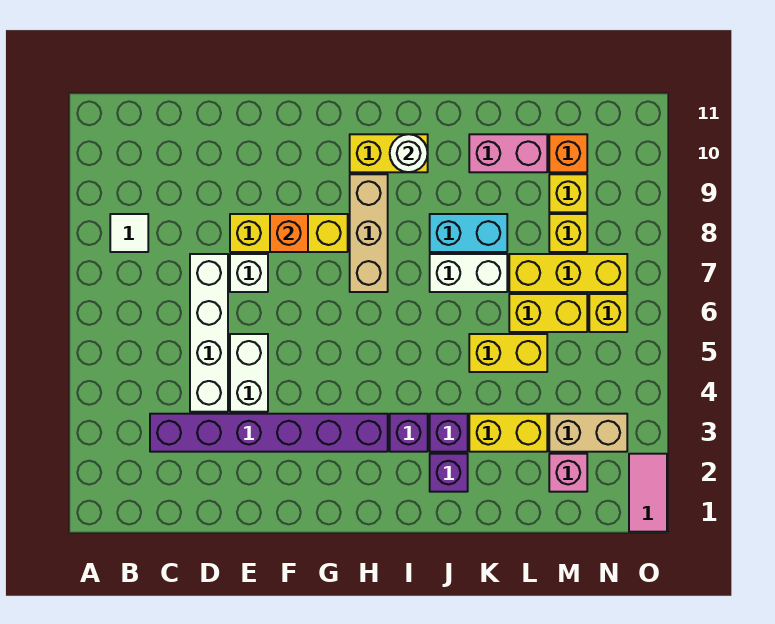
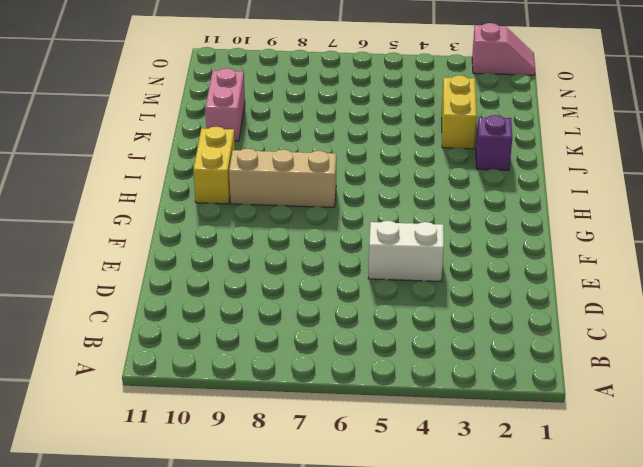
pink slope O1:O2 level 1 top 2 -> pink tile O1:O2 level 1
none -> white tile B8 level 1
none -> purple brick C3:H3 level 1
none -> white brick D4:D7 level 1

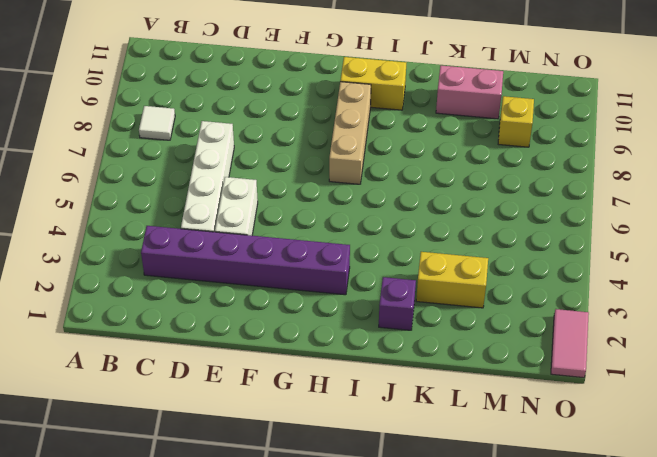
none -> white brick E7 level 1
none -> yellow brick E8:G8 level 1
none -> purple brick I3 level 1

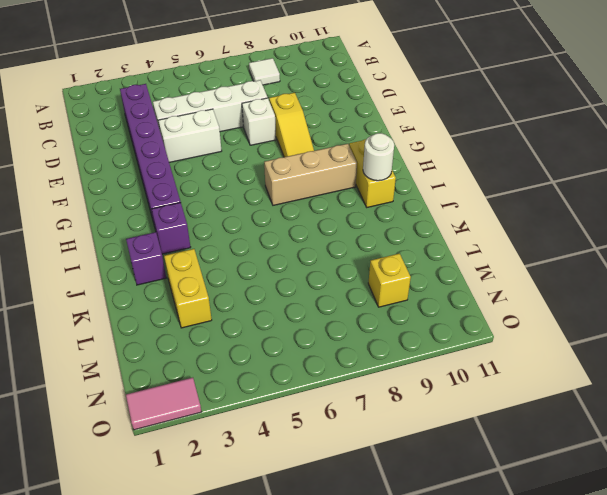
yellow slope E8:G8 level 1 top E -> yellow brick E8:G8 level 1
none -> purple brick J3 level 1
none -> white brick J7:K7 level 1
none -> cyan brick J8:K8 level 1

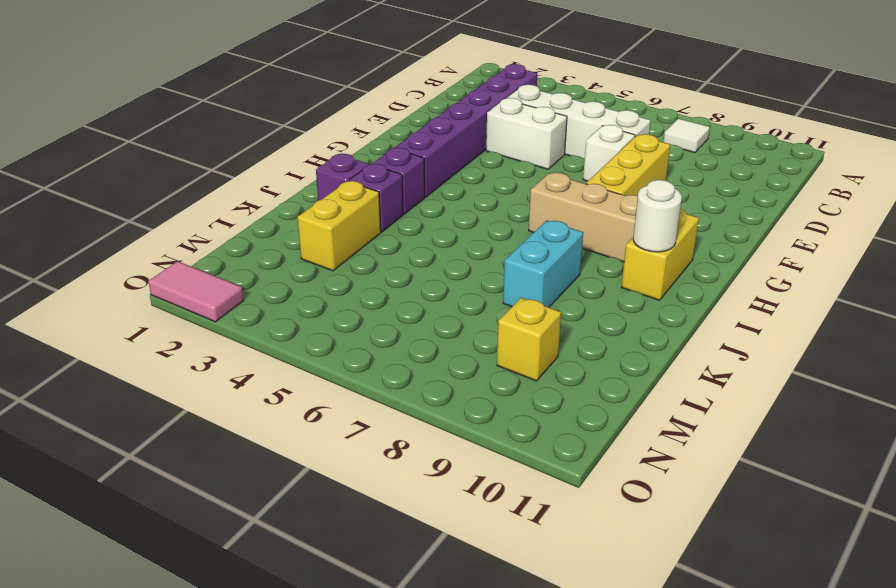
none -> white brick J7:K7 level 1
none -> yellow brick K5:L5 level 1
none -> pink brick K10:L10 level 1

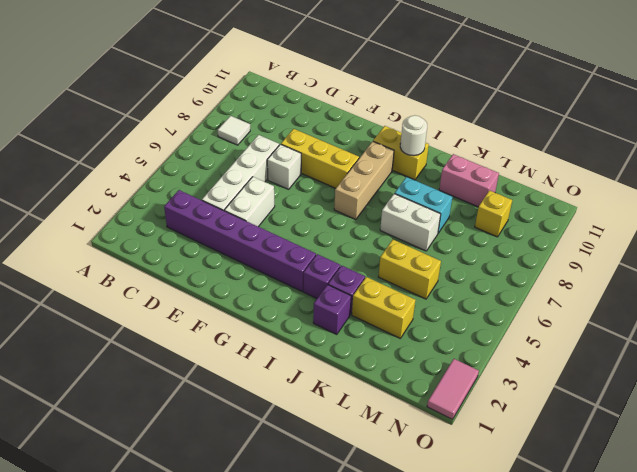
none -> yellow brick L6:M6 level 1
none -> yellow brick L7:N7 level 1
none -> pink brick M2 level 1

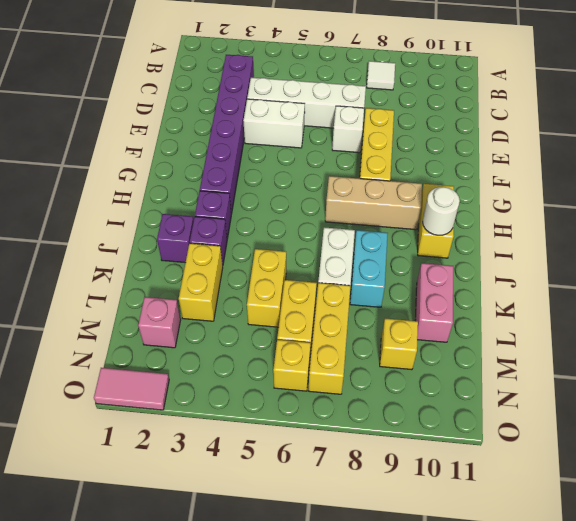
none -> tan brick M3:N3 level 1
none -> yellow brick M8 level 1
none -> orange brick M10 level 1

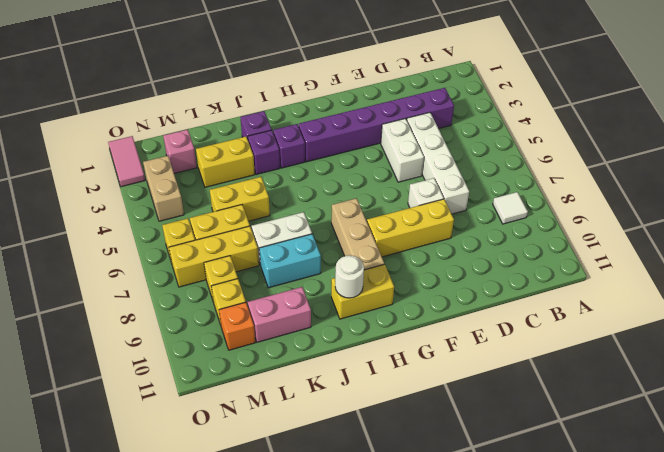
tan brick N3:N4 level 1 -> tan brick M3:N3 level 1
none -> orange brick F8 level 2

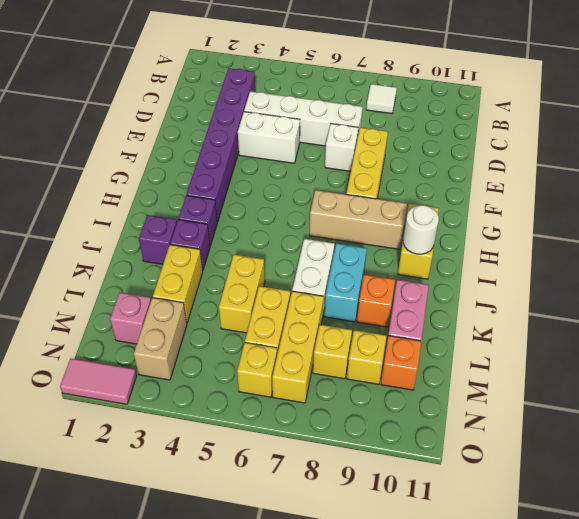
orange brick K9 level 1 -> orange brick F8 level 2

